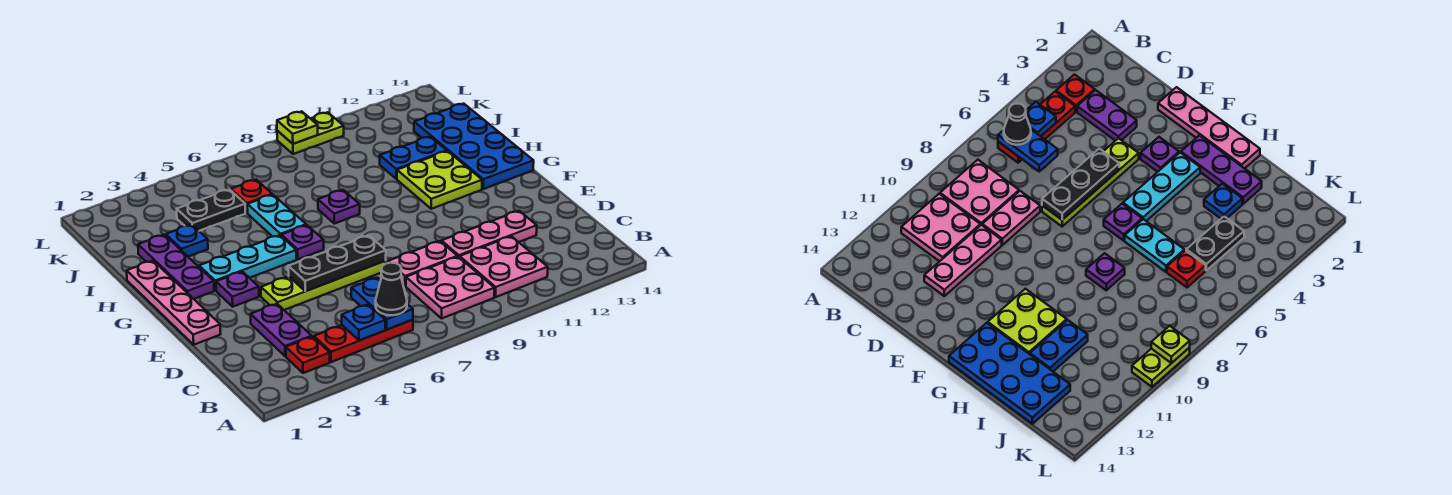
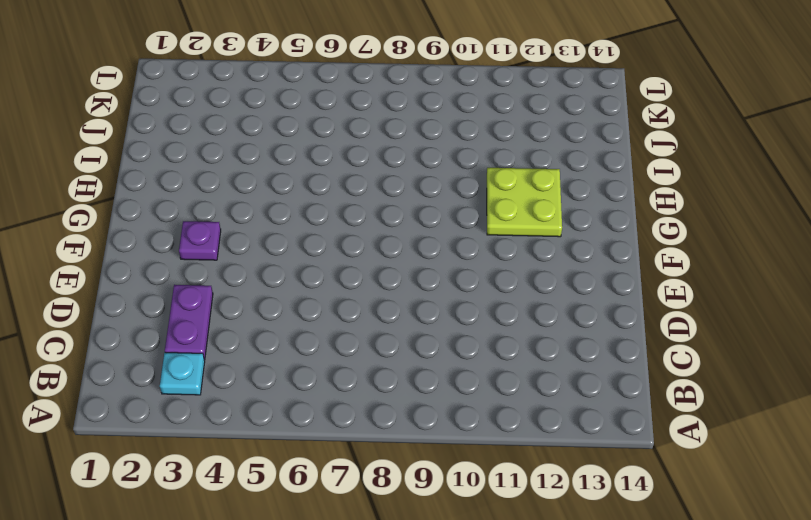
cyan plate B3 level 1 -> red plate B3 level 1
none -> red plate B4:B6 level 1
none -> pink plate B8:C9 level 1
none -> pink plate B10:C11 level 1

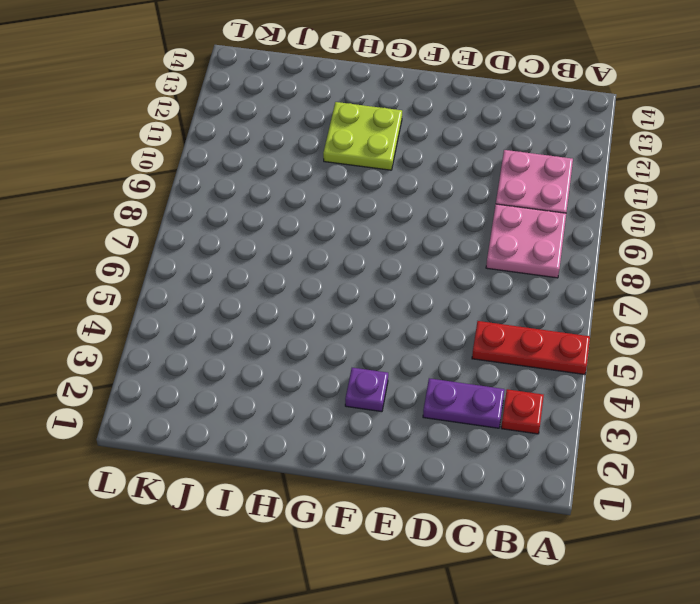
red plate A5:C5 level 1 -> red plate B4:B6 level 1
none -> pink plate D8:D9 level 1
none -> pink plate D10:D12 level 1
none -> pink plate E1:H1 level 1

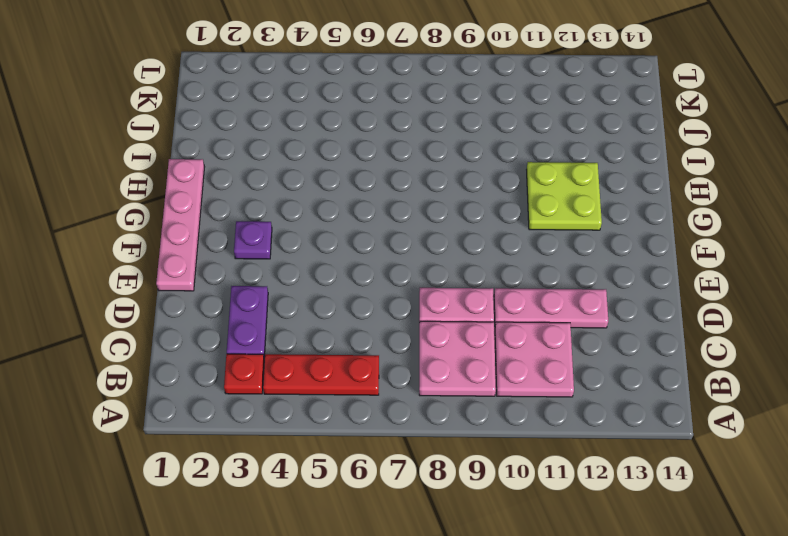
none -> lime plate E4:E7 level 1
none -> purple plate G2:I2 level 1
none -> cyan plate G3:G5 level 1

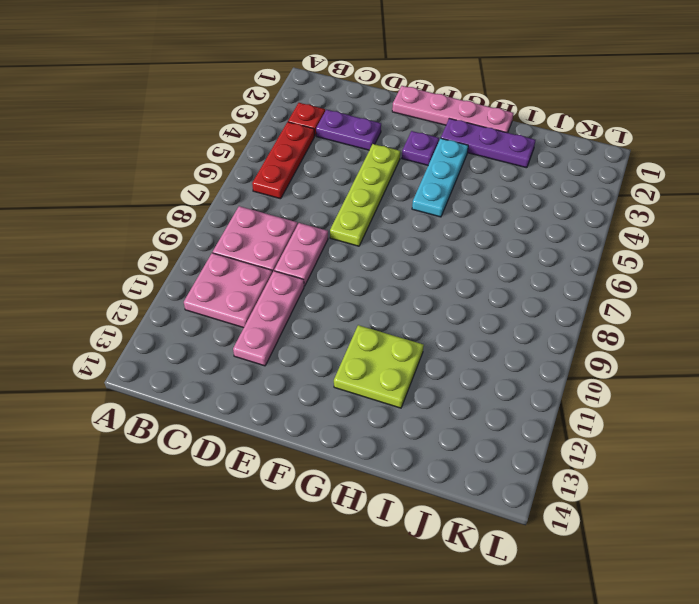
none -> purple plate G6 level 1
none -> blue plate G13:J14 level 1
none -> cyan plate H6:I6 level 1

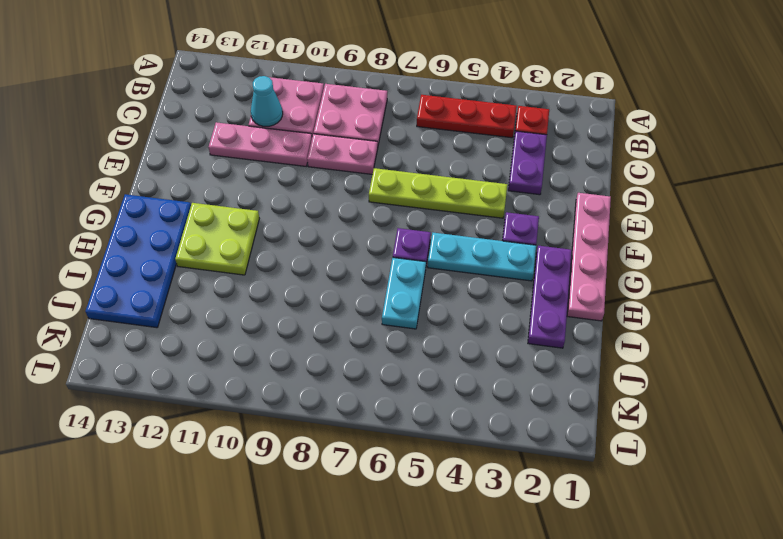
cyan cone C11 level 2 -> none
none -> purple plate H8 level 1
none -> blue plate I3 level 1
none -> blue plate I11:I12 level 1

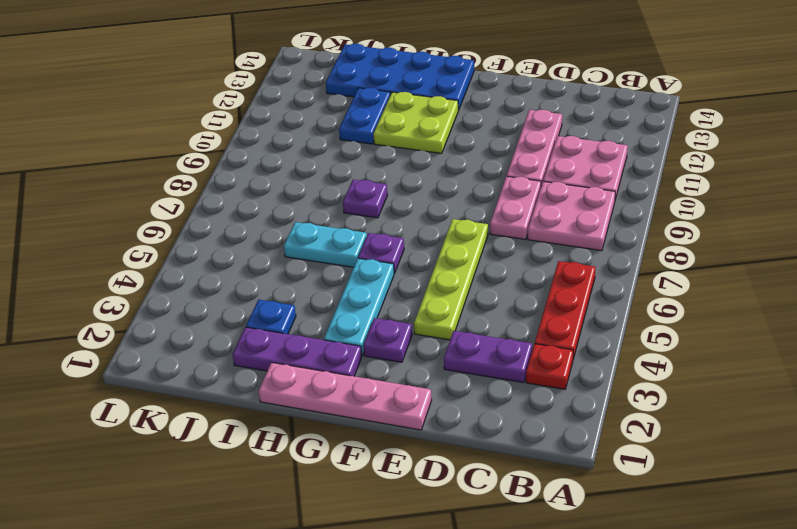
none -> black plate J4:J5 level 1
none -> red plate J6 level 1
none -> lime plate L9:L10 level 1

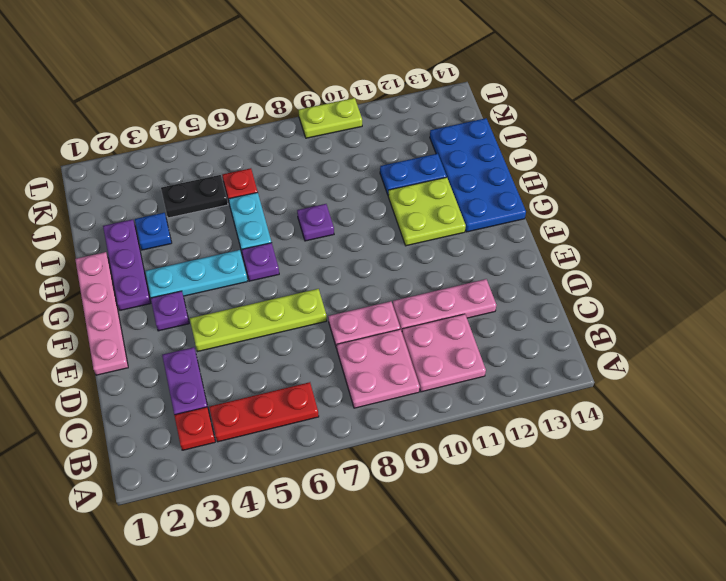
none -> blue plate B5 level 2
none -> blue plate B6:C6 level 2
none -> black plate E5:E7 level 2

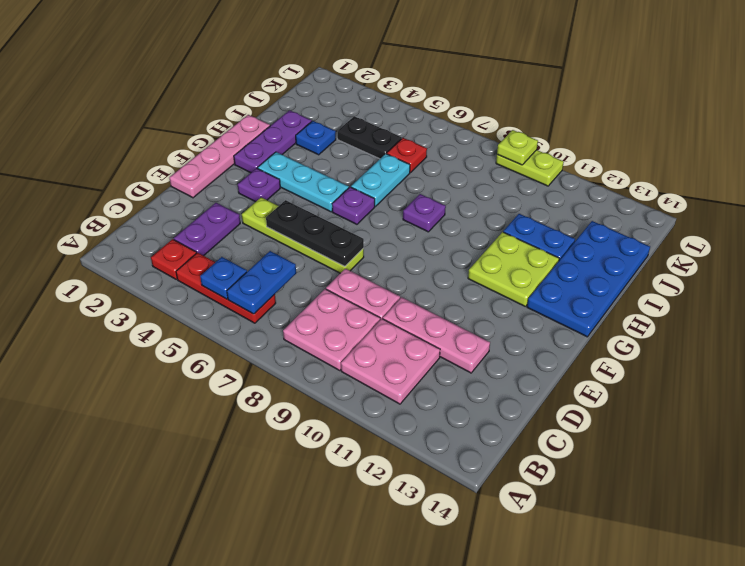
none -> black cone B6 level 3

